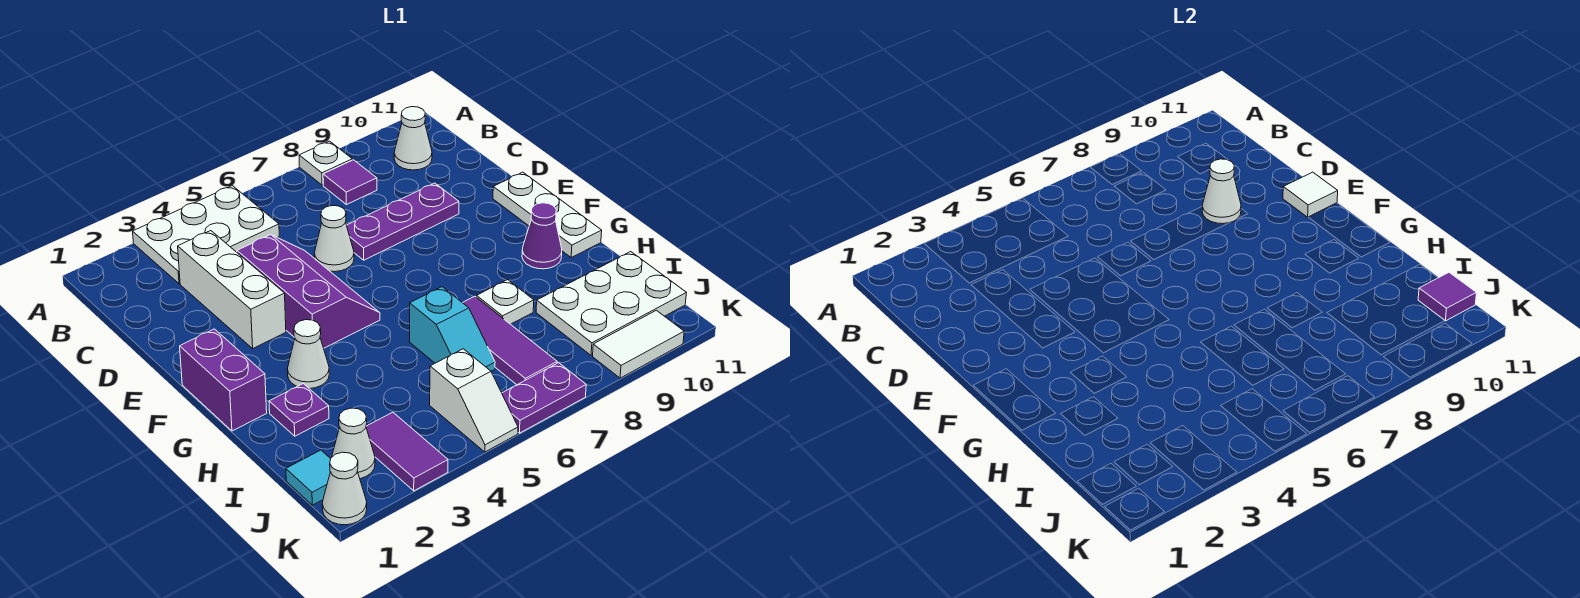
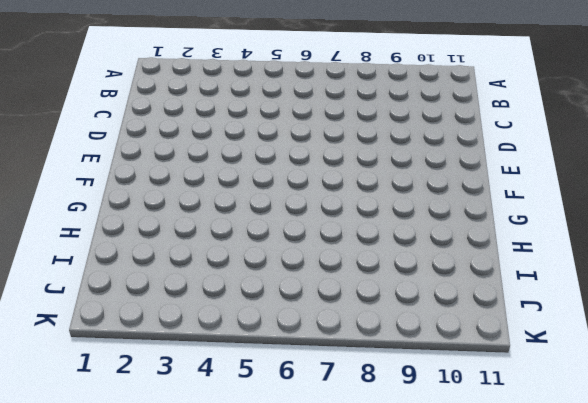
none -> white plate A3:B5 level 1
none -> white plate A8 level 1
none -> purple tile B8 level 1

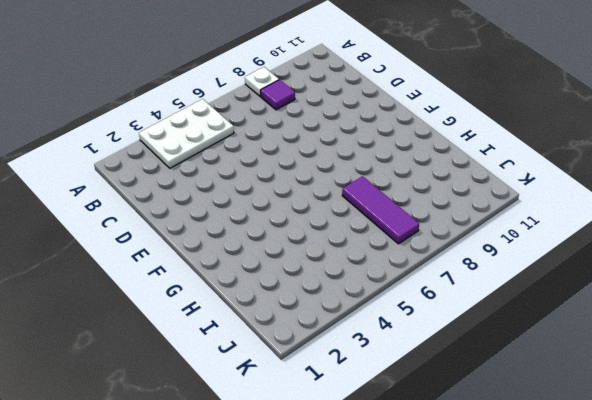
none -> white cone B10 level 1
none -> white brick C3:E3 level 1
none -> purple slope D4:F5 level 1 top 4

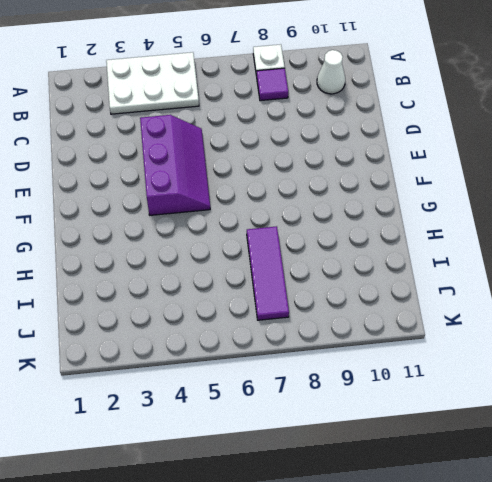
none -> white brick C3:E3 level 1
none -> white cone D6 level 1
none -> purple plate D7:D9 level 1

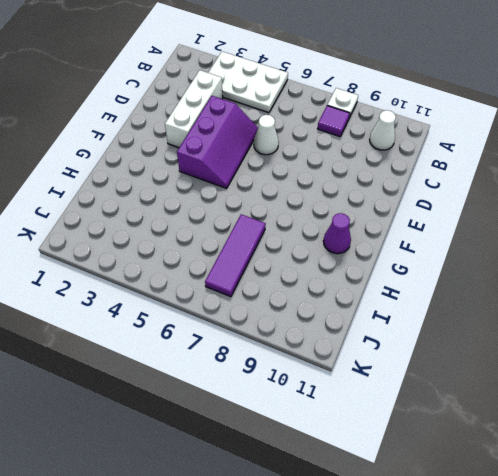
none -> purple plate D7:D9 level 1
none -> white plate E11:G11 level 1
none -> purple brick F1:G1 level 1

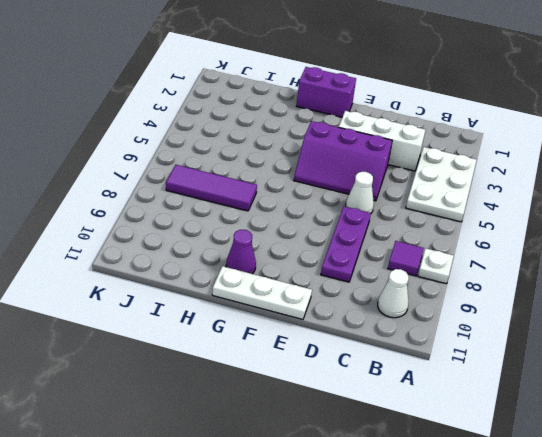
none -> white cone G3 level 1
none -> purple plate H2 level 1
none -> cyan slope H6:I6 level 1 top H

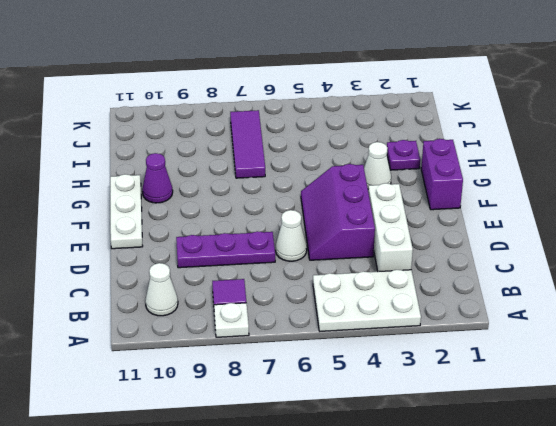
none -> cyan slope H6:I6 level 1 top H
none -> white plate H8 level 1
none -> white plate I9:J11 level 1

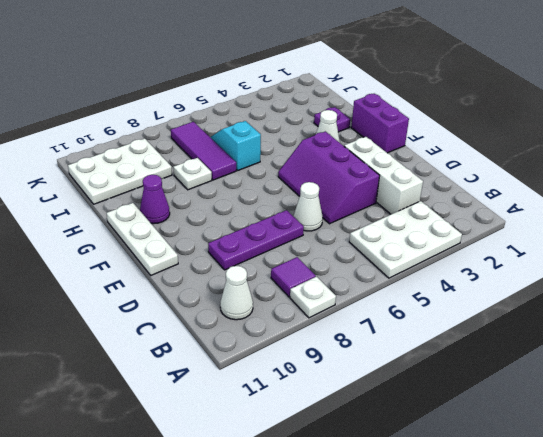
none -> cyan tile J1 level 1
none -> white cone J2 level 1
none -> purple tile J3:K3 level 1

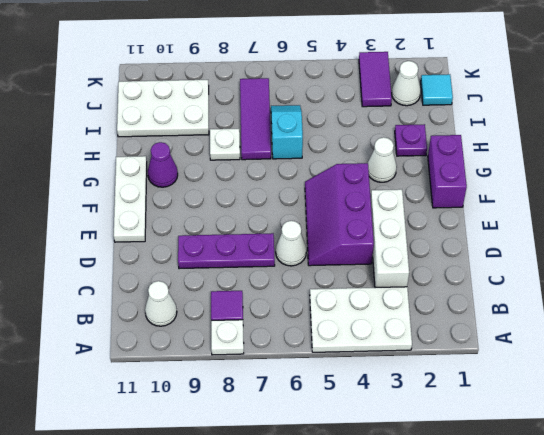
none -> white slope J5:K5 level 1 top J
none -> white cone K1 level 1
none -> purple plate K6:K7 level 1

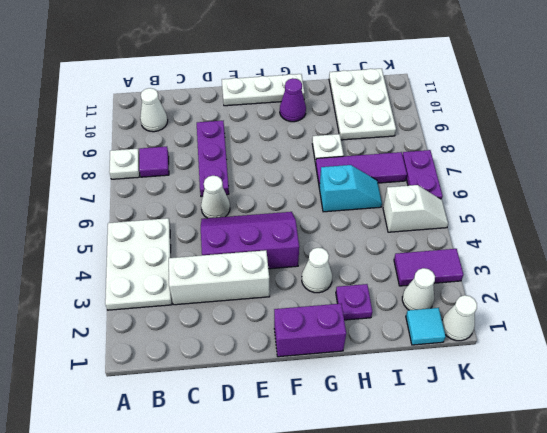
none -> white tile K9:K10 level 1
none -> white cone D9 level 2
none -> white tile E11 level 2

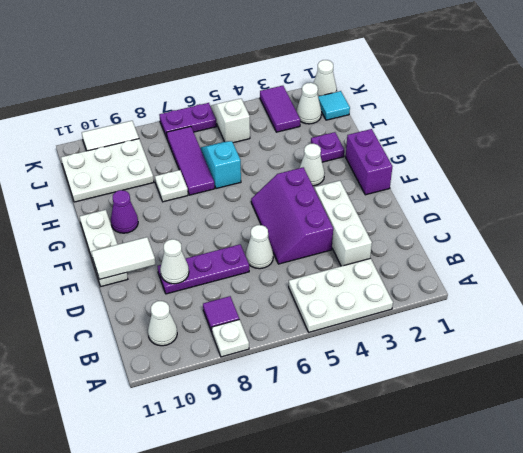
white tile E10:E11 level 2 -> white tile E11 level 2
none -> purple tile J11 level 2

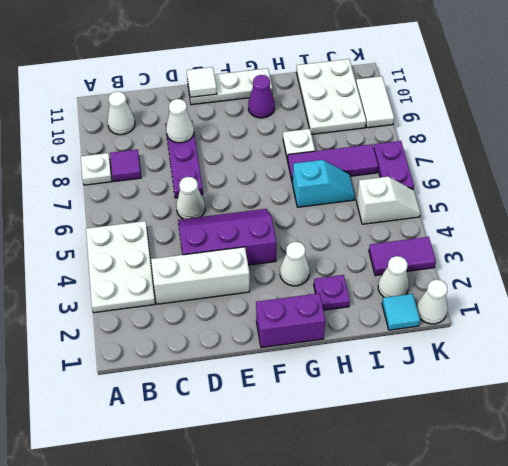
none -> purple tile J11 level 2

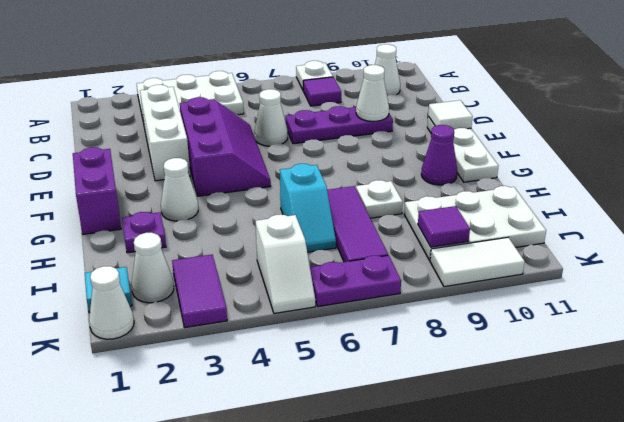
purple tile J9 level 2 -> purple tile J11 level 2

